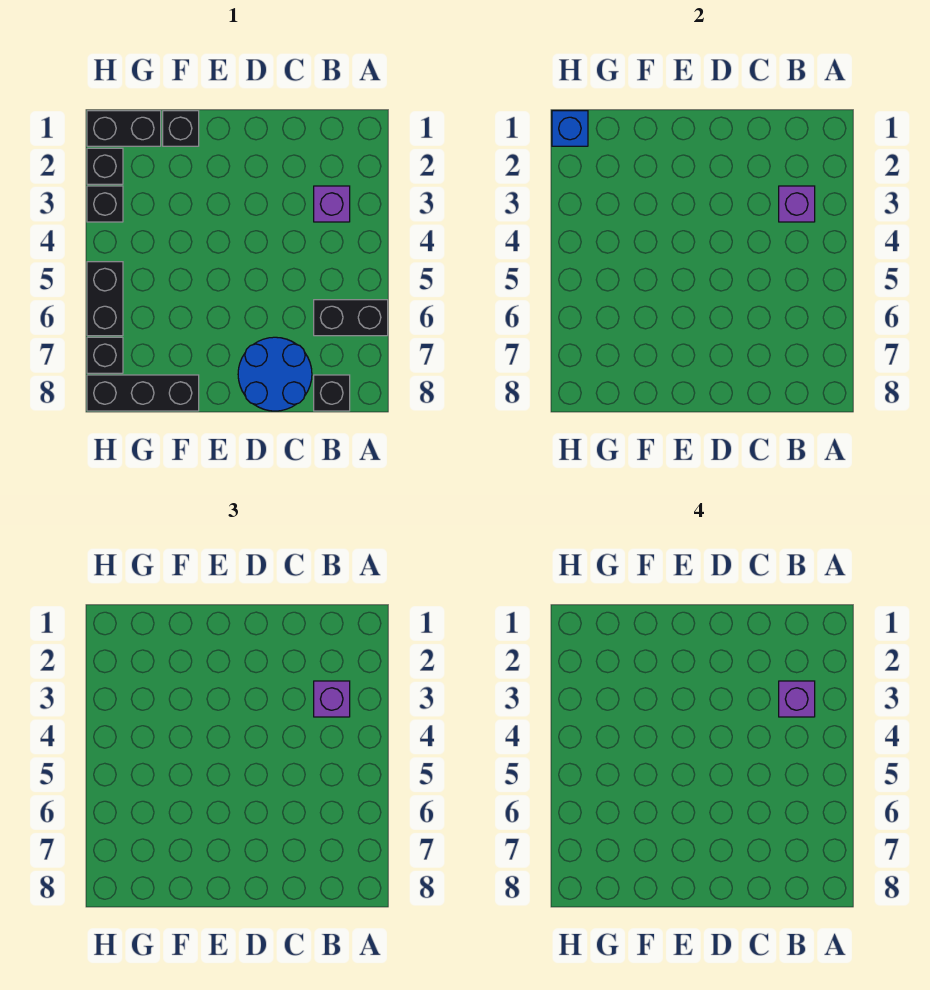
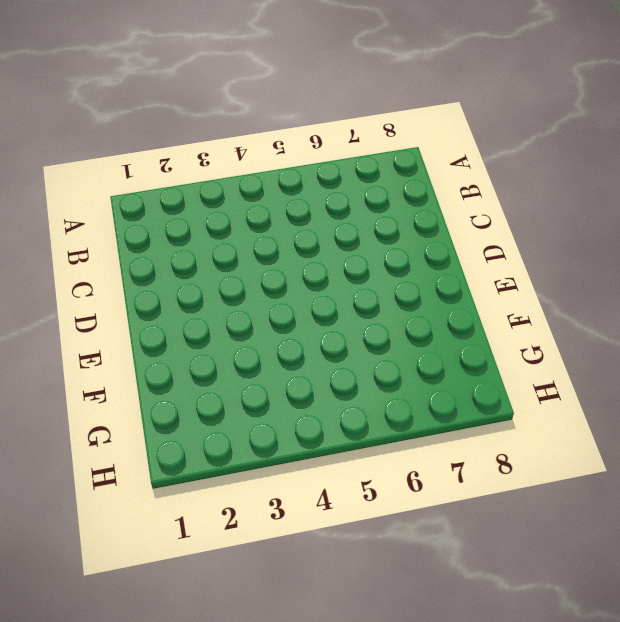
none -> black brick A6:B6 level 1
none -> purple brick B3 level 1
none -> black brick B8 level 1

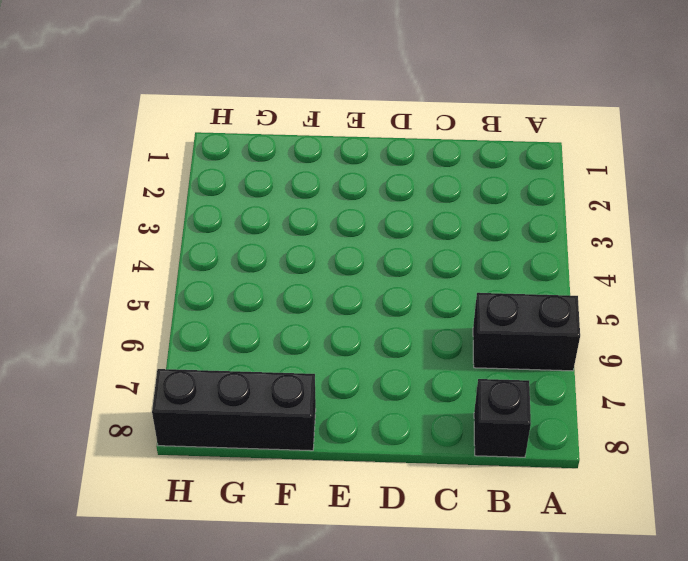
none -> purple brick B3 level 1
none -> blue round brick C7:D8 level 1
none -> black brick F1 level 1

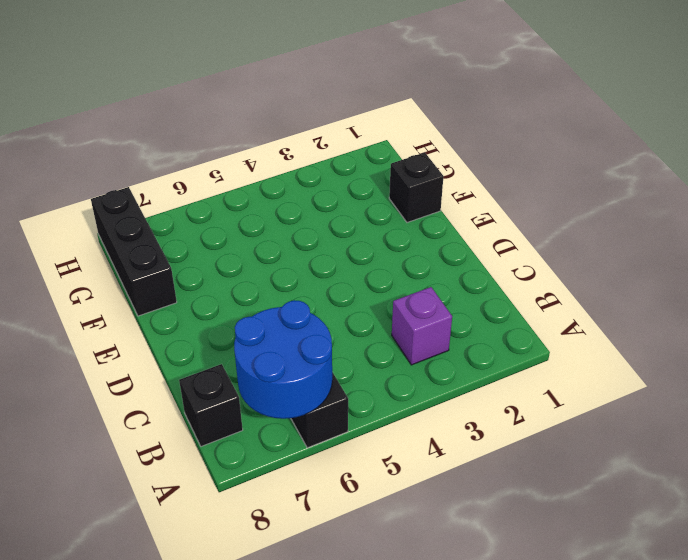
blue round brick A6:B7 level 2 -> blue round brick C7:D8 level 1
none -> black brick G1:H1 level 1
none -> black brick H2 level 1
none -> black brick H3 level 1

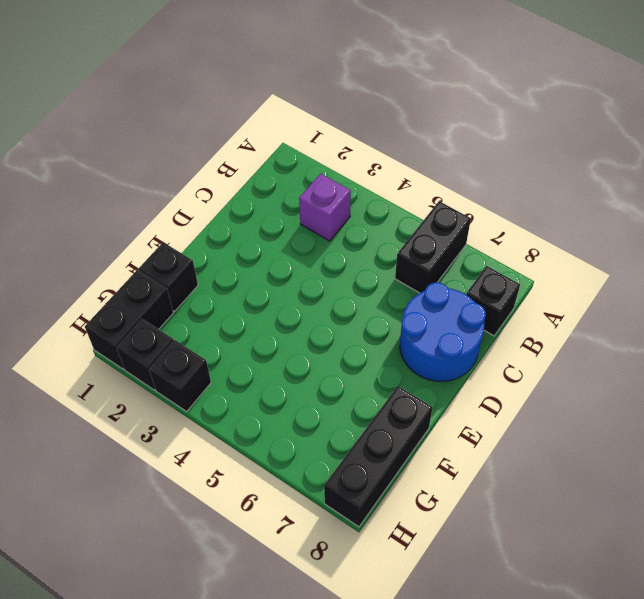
none -> black brick H5:H6 level 1
none -> black brick H7 level 1
none -> purple brick B3 level 2

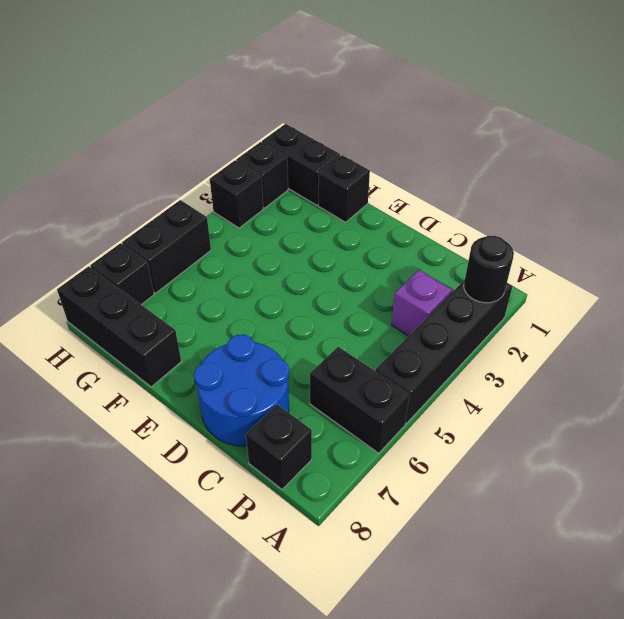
black brick A2:A5 level 1 -> none
black round brick A2 level 2 -> none
none -> purple brick B3 level 2
none -> blue brick H1 level 2
none -> purple brick B3 level 3

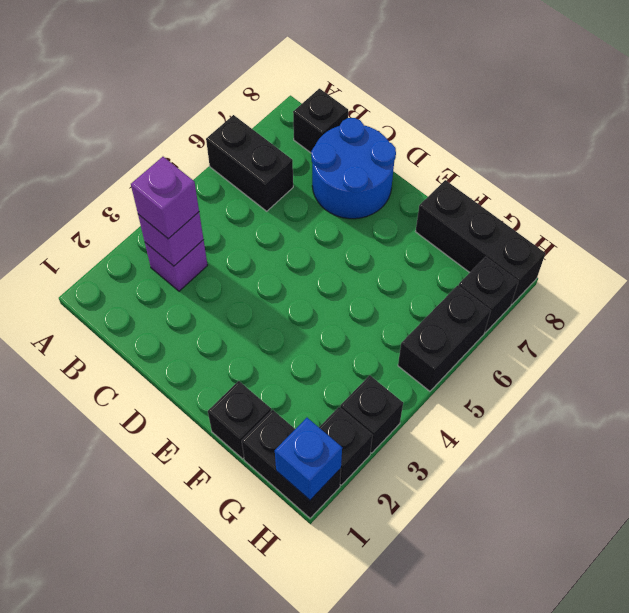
none -> purple brick B3 level 4

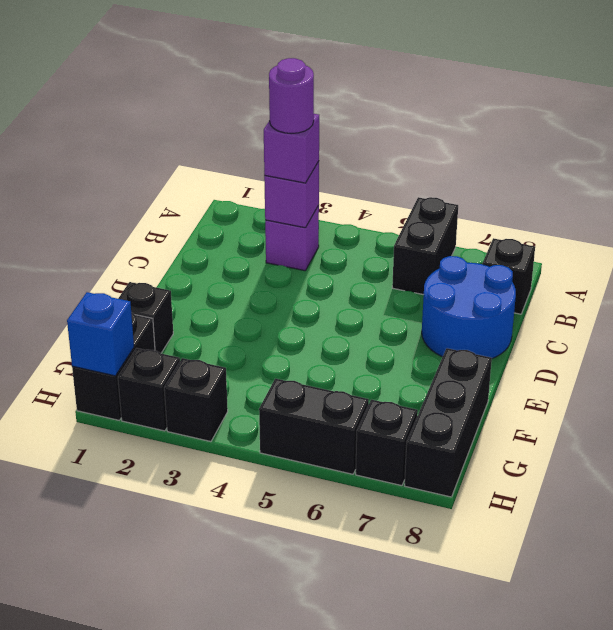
purple round brick B3 level 4 -> purple brick B3 level 4

